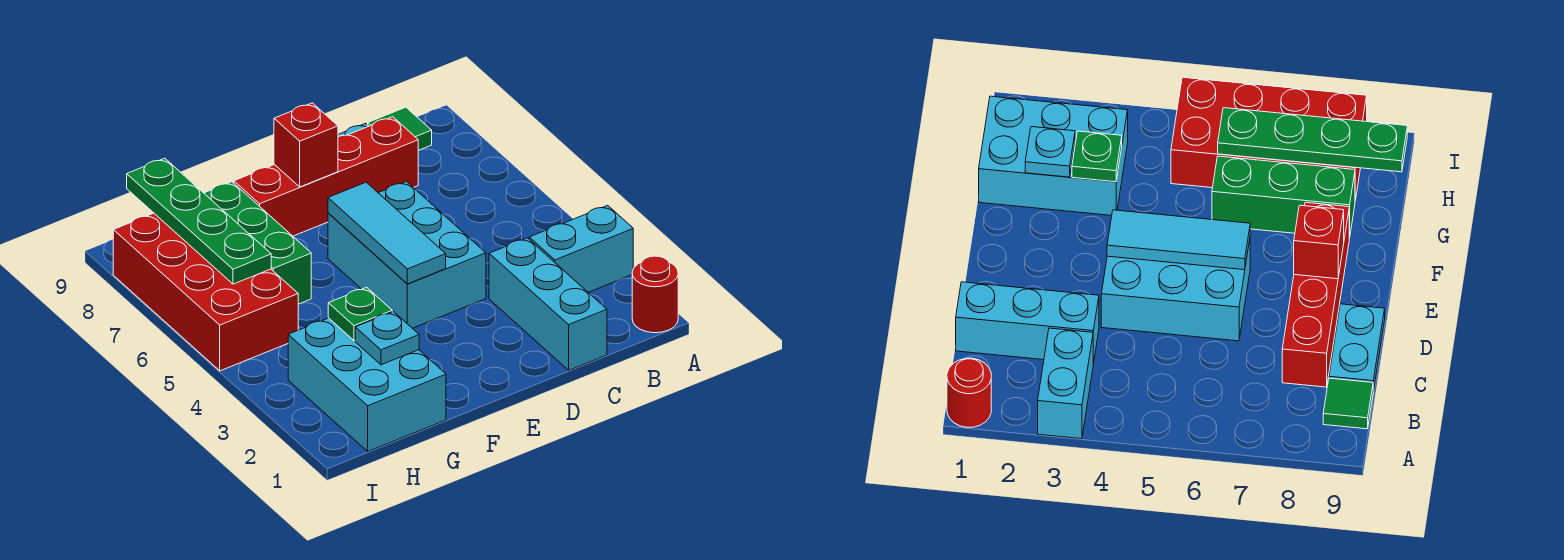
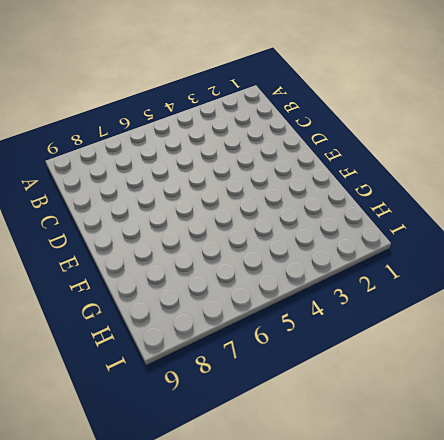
none -> red round brick A1 level 1
none -> cyan brick A3:B3 level 1
none -> green tile B9 level 1

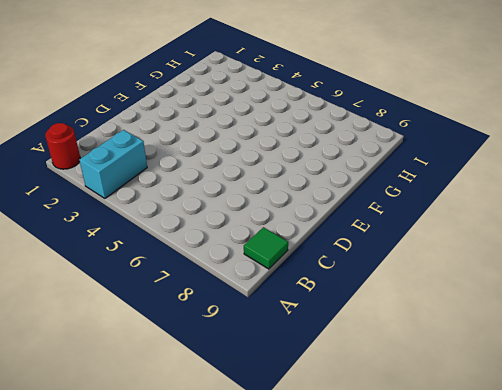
none -> cyan brick C1:C3 level 1
none -> red brick C8:F8 level 1
none -> cyan plate C9:D9 level 1

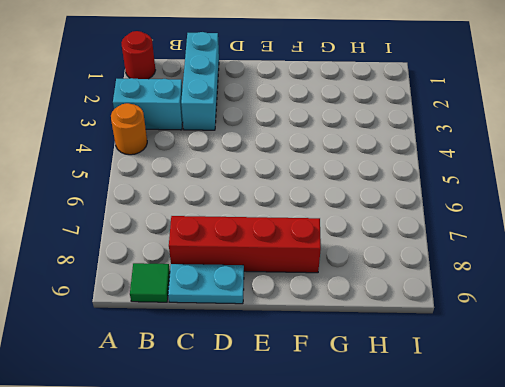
orange round brick A4 level 1 -> none
none -> cyan brick D4:E6 level 1
none -> cyan brick G1:H3 level 1
none -> green brick G6:G8 level 1

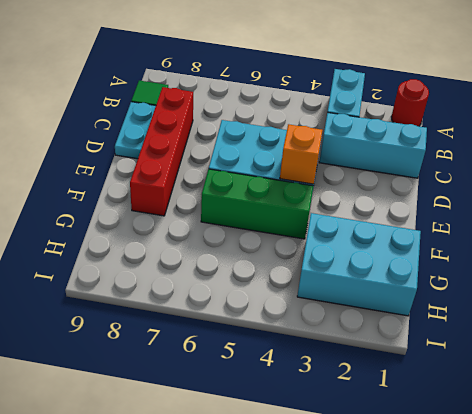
orange brick E4 level 2 -> cyan tile E4:E6 level 2
green brick F4:F6 level 1 -> green brick G6:G8 level 1
none -> red brick H5:I8 level 1
none -> red brick E8 level 2
none -> cyan plate G2 level 2

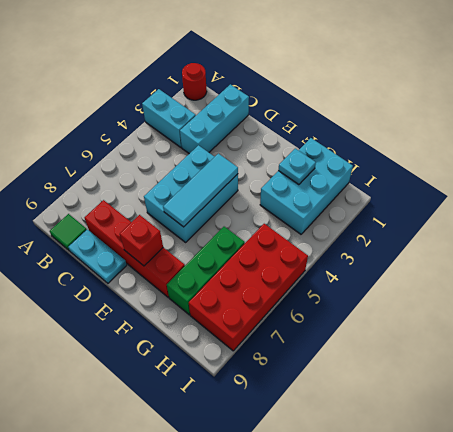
none -> green plate G3 level 2
none -> green plate H6:H9 level 2

